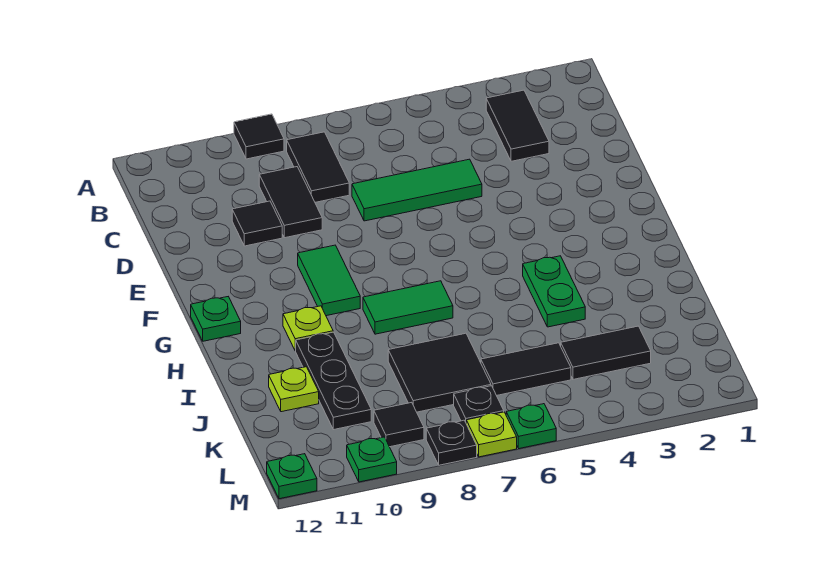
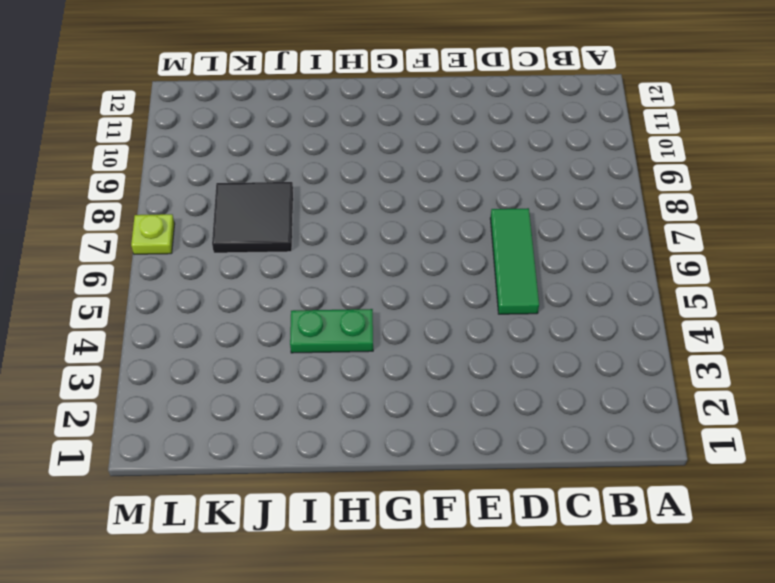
none -> black tile A9 level 1
none -> black tile B3:C3 level 1
none -> black tile B8:C8 level 1

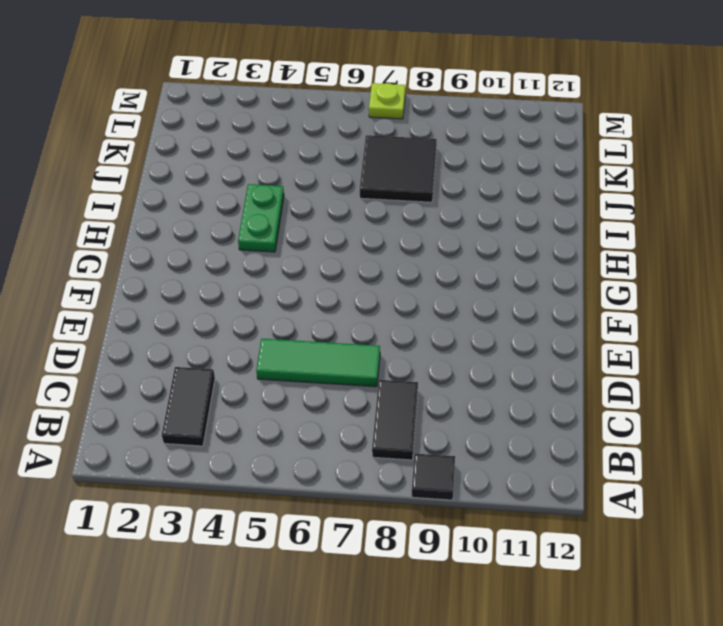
none -> black tile C9:D9 level 1
none -> black tile D10 level 1
none -> green tile F9:G9 level 1

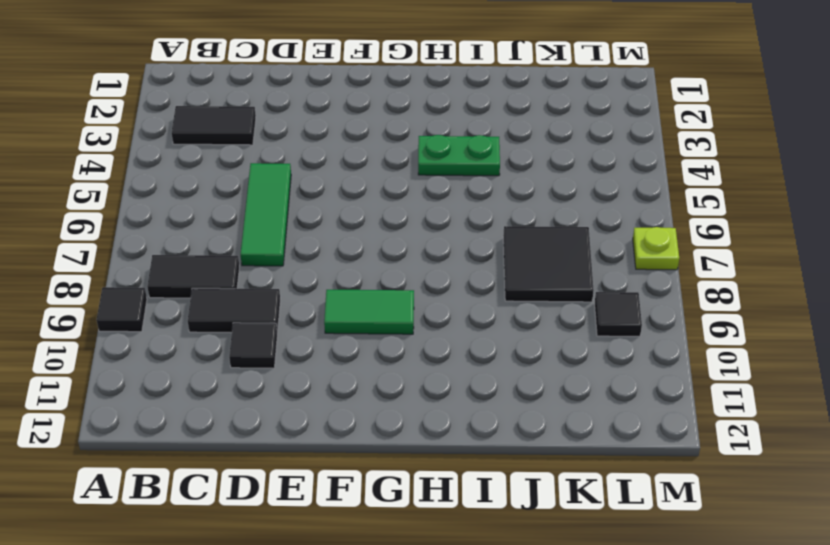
none -> green plate G12 level 1
none -> green tile H7:H8 level 1
none -> lime plate H10 level 1

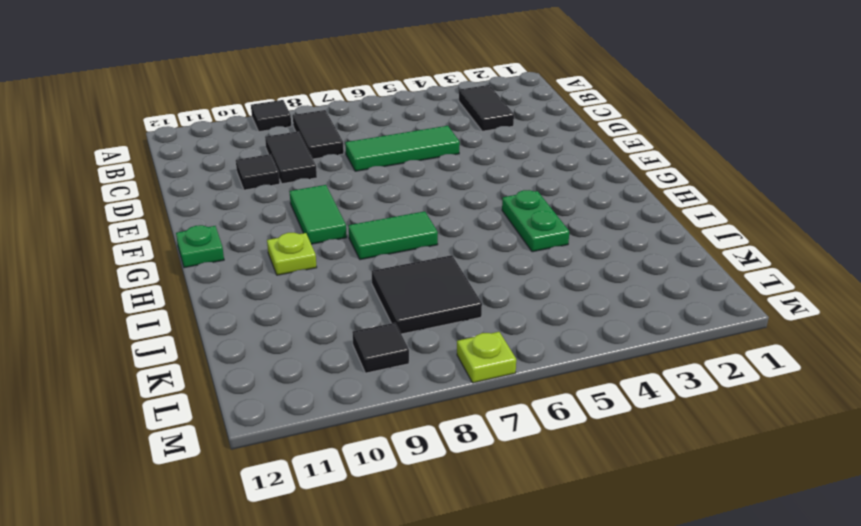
none -> black plate I10:K10 level 1
none -> lime plate J11 level 1
none -> black tile K3:K4 level 1

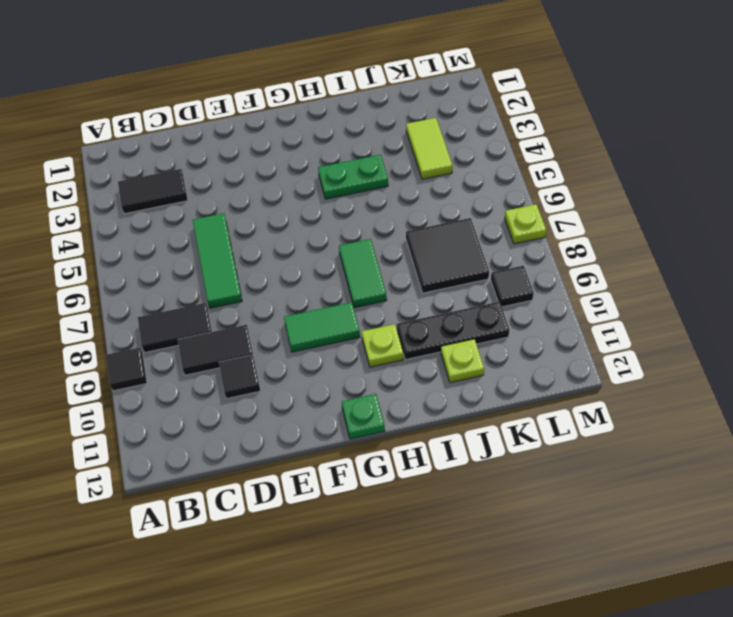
lime tile K3:K4 level 1 -> black tile K3:K4 level 1
none -> black tile K5:K6 level 1
none -> black plate L7 level 1
none -> green plate M6 level 1

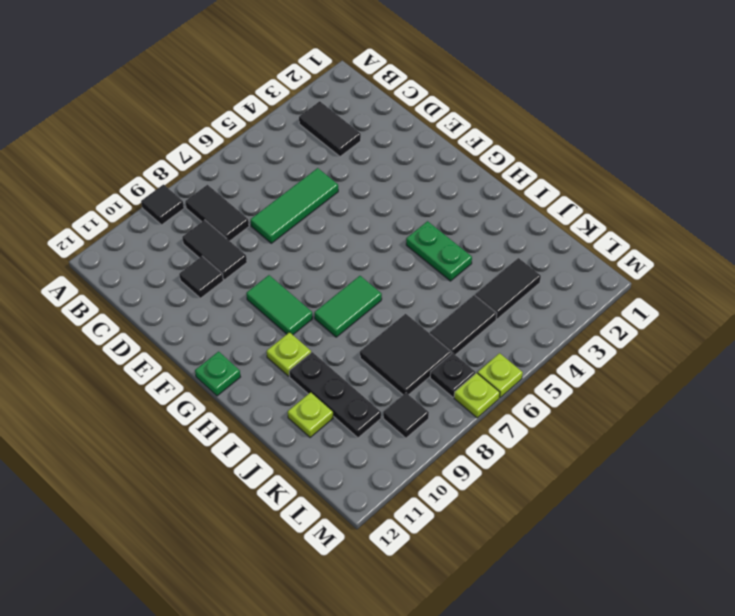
lime plate M6 level 1 -> green plate M6 level 1
none -> black plate M8 level 1
none -> green plate M10 level 1
none -> green plate M12 level 1

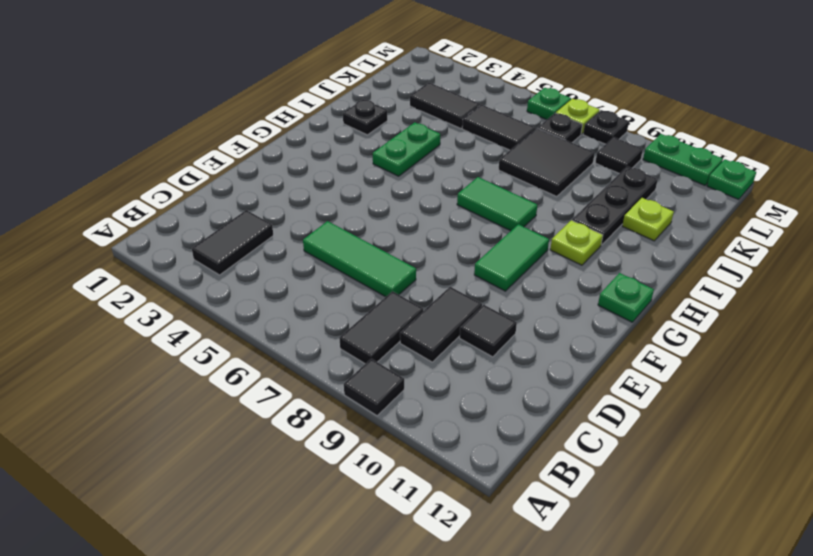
black plate I2 level 1 -> none
green plate M10:M11 level 1 -> green plate M10 level 1

